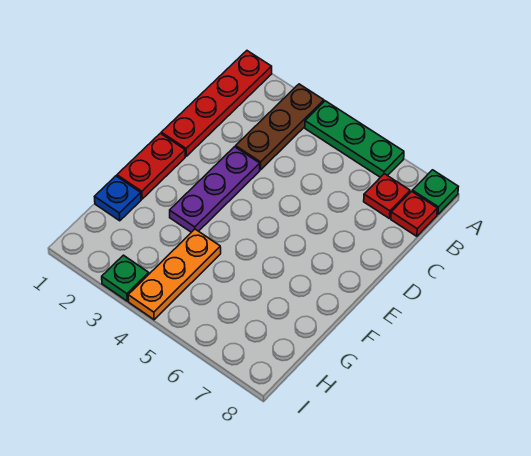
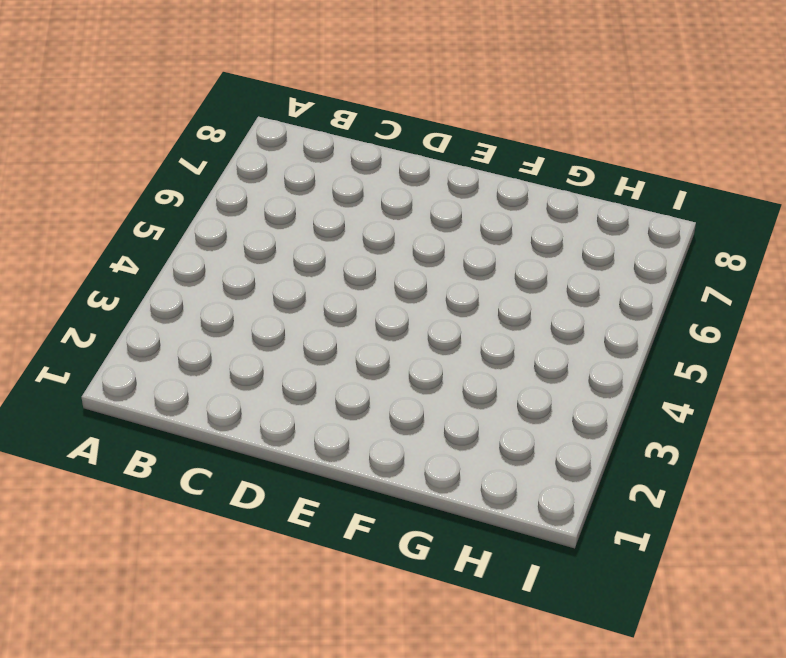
none -> red plate A1:D1 level 1
none -> brown plate A3:C3 level 1

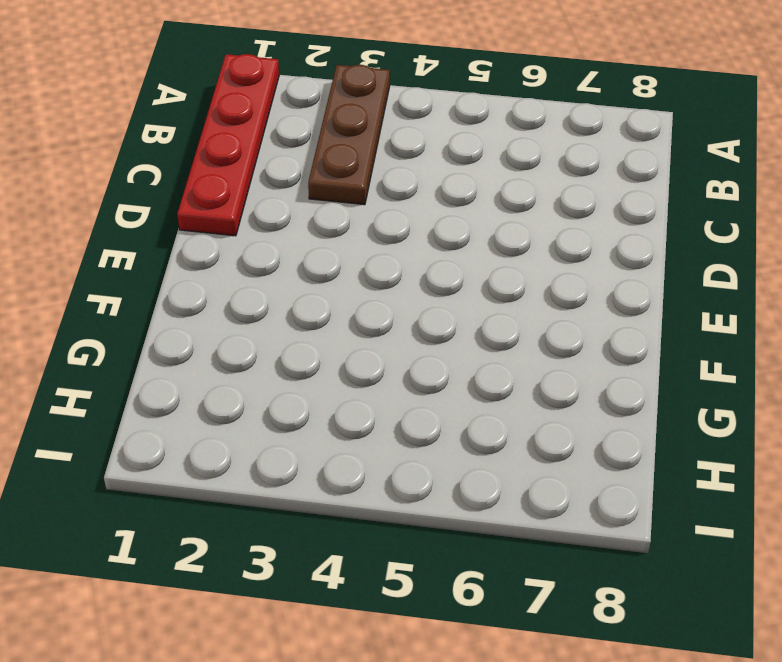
none -> green plate A4:A6 level 1
none -> green plate A8 level 1

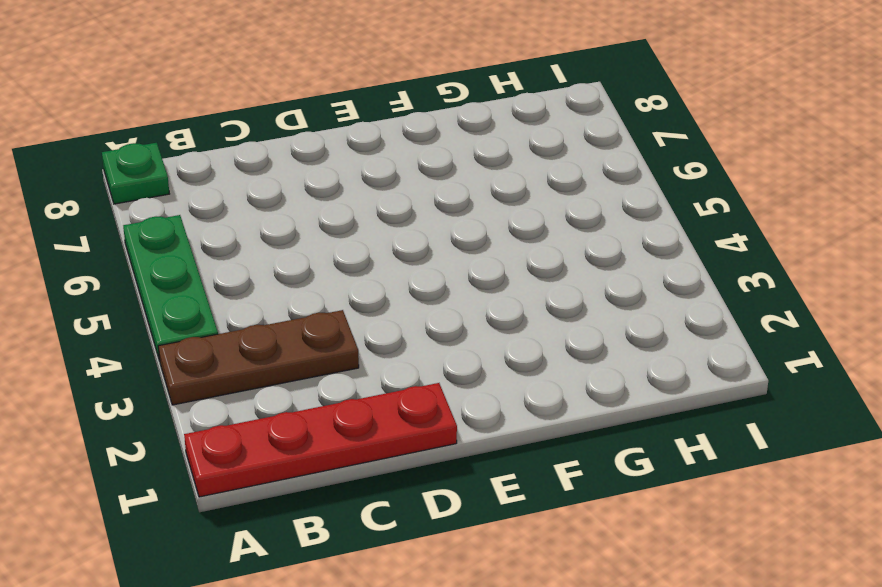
none -> red plate B7 level 1
none -> red plate B8 level 1

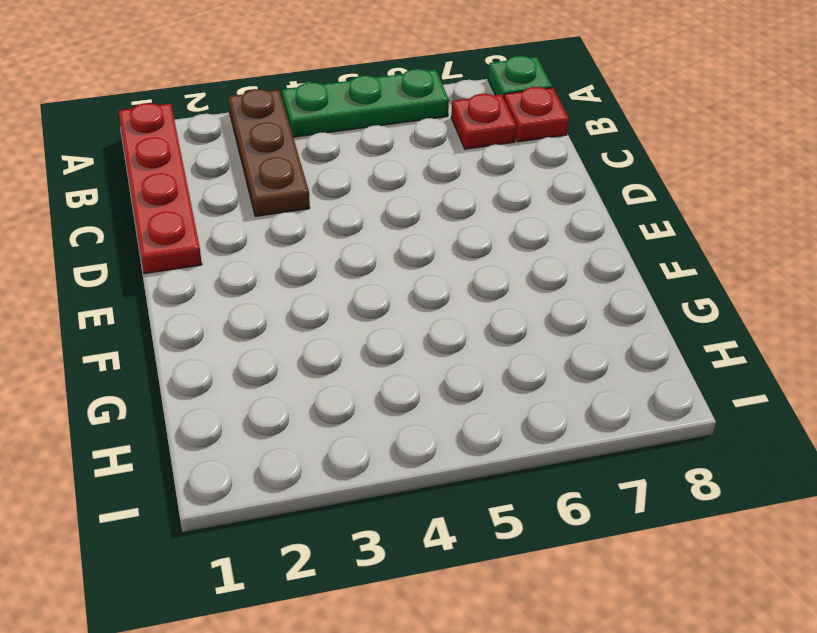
none -> purple plate D3:F3 level 1
none -> red plate E1:F1 level 1

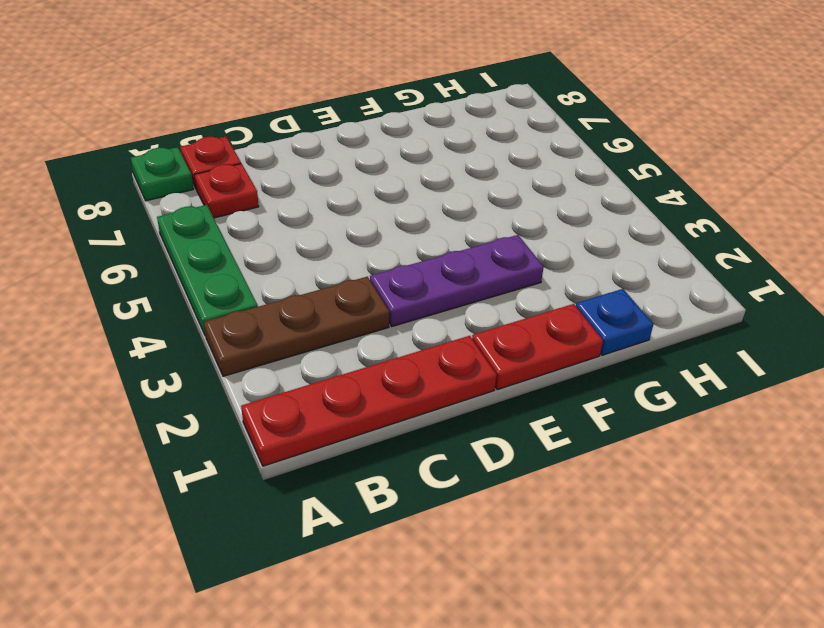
none -> orange plate G4:I4 level 1
none -> green plate I3 level 1

